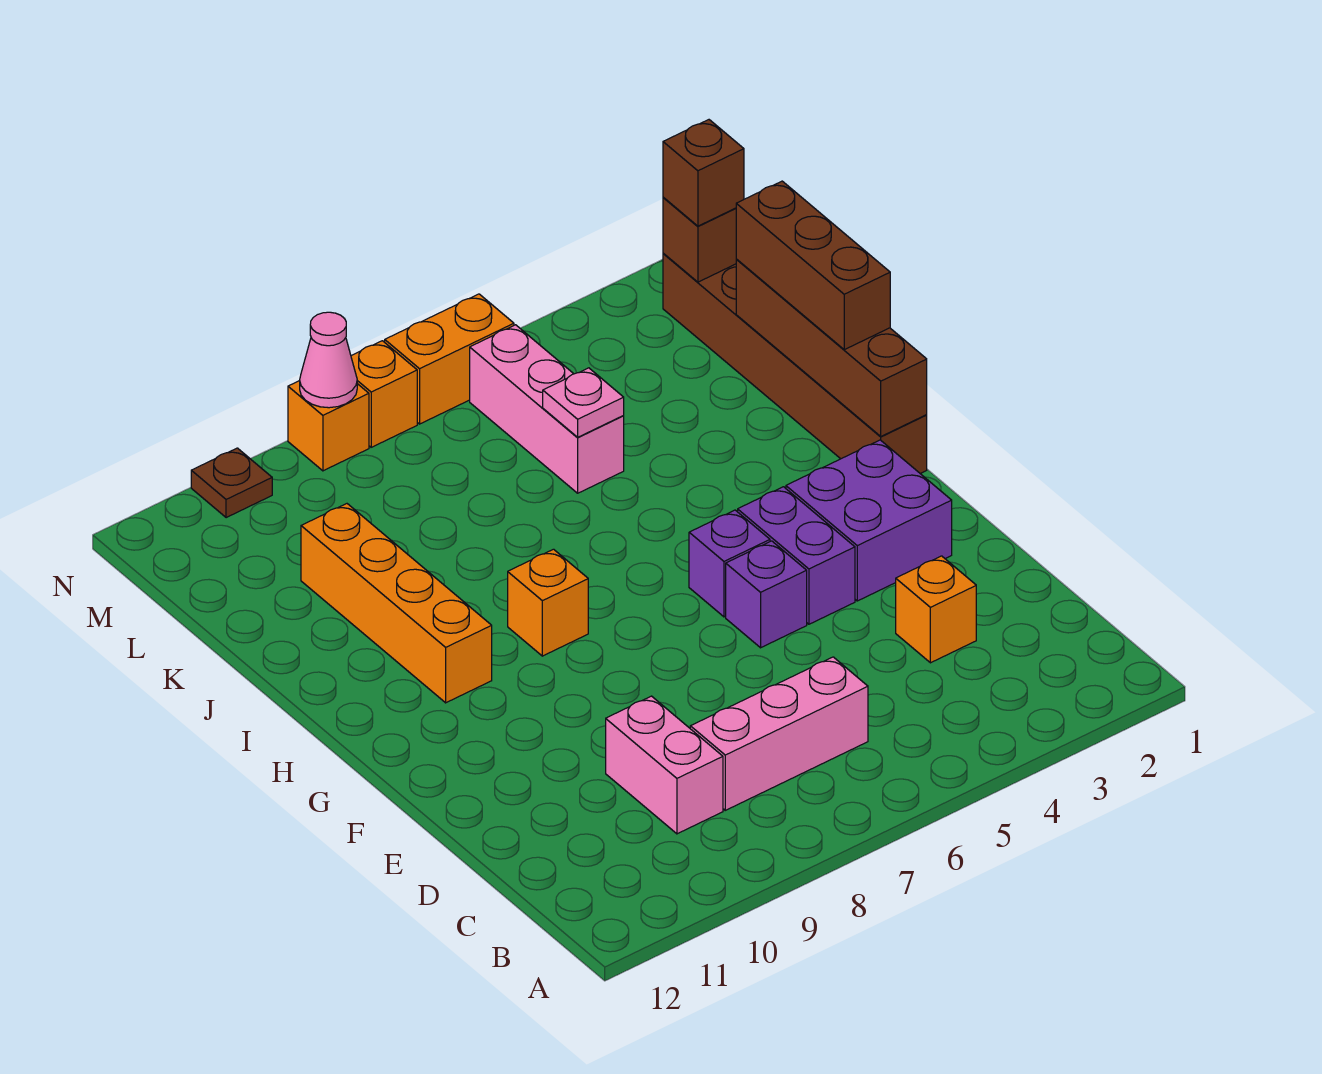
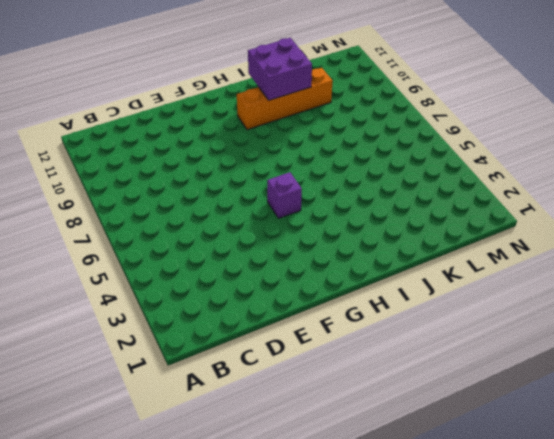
purple brick I10:J11 level 2 -> purple brick F2:G3 level 1
none -> pink brick C6:C8 level 1
none -> pink brick C9:D9 level 1
none -> orange brick D3 level 1

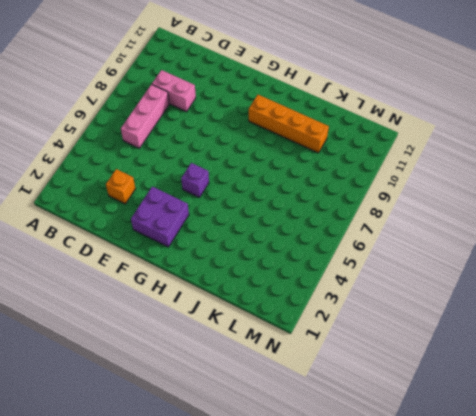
none -> purple brick F4:G4 level 1
none -> purple brick F5 level 1
none -> brown brick H1:M1 level 1

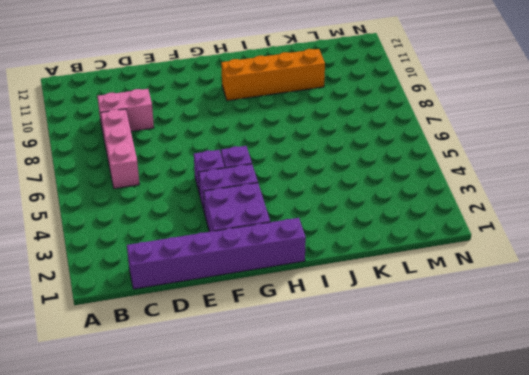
purple brick C1:H1 level 1 -> brown brick H1:M1 level 1
none -> orange brick D3 level 1
none -> orange brick H8 level 1
none -> pink brick K5:M5 level 1

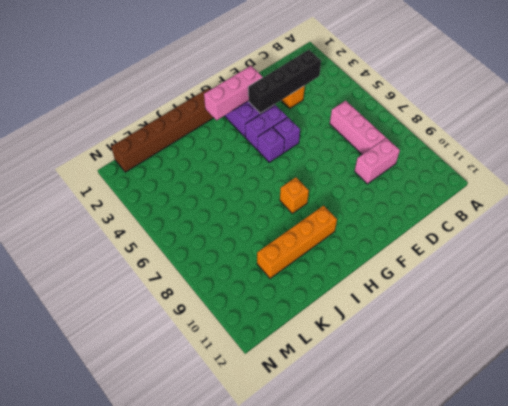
black brick C3:F3 level 2 -> none
pink brick F2:H2 level 2 -> pink brick K5:M5 level 1
none -> orange brick N5:N6 level 1
none -> orange brick N7 level 1
none -> orange brick N8 level 1

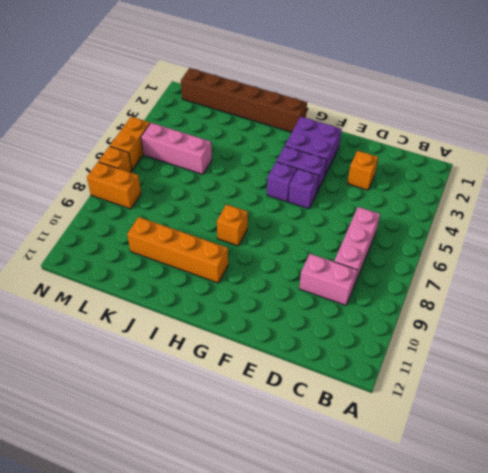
orange brick M8:N8 level 1 -> orange brick N8 level 1
none -> brown plate N10 level 1
none -> brown brick H1:K1 level 2
none -> pink plate K5 level 2

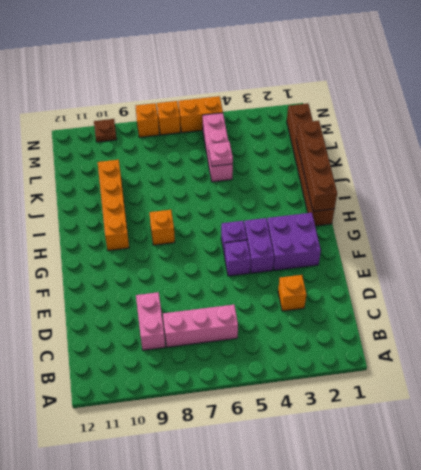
none -> brown brick M1 level 2
none -> pink cone N8 level 2
none -> brown brick I1:K1 level 3

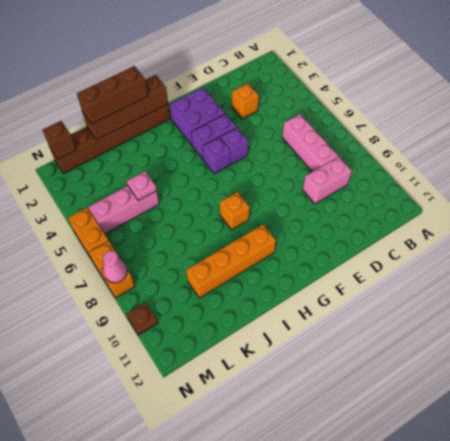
none -> brown brick M1 level 3

